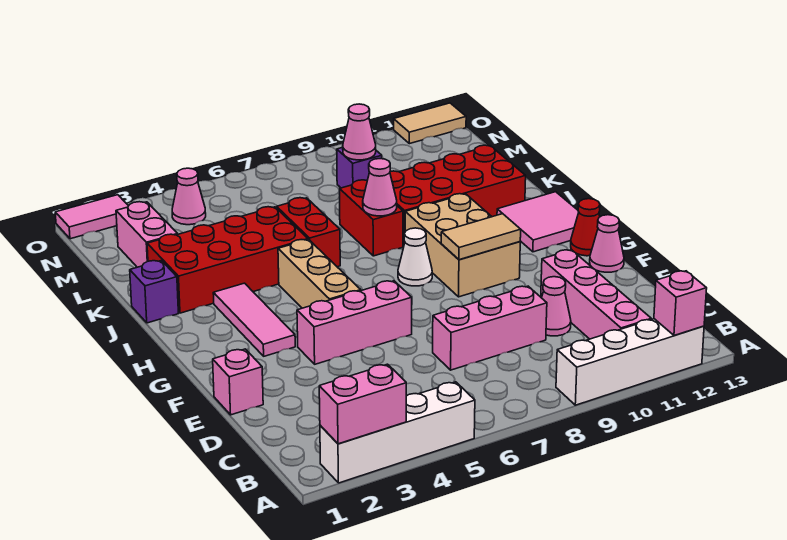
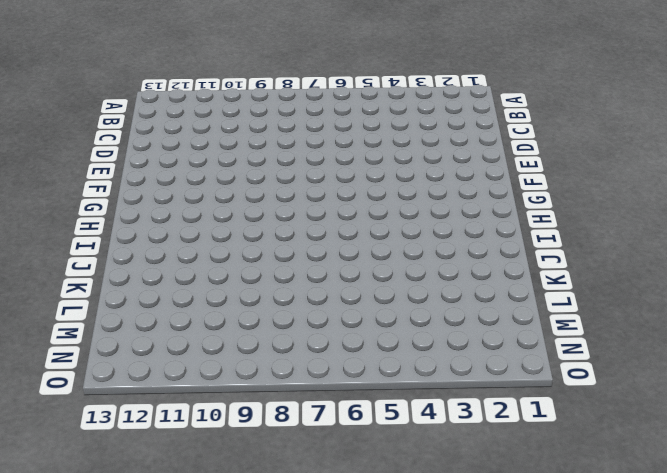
none -> white brick A2:A5 level 1
none -> white brick A9:A12 level 1
none -> pink brick B11:E11 level 1

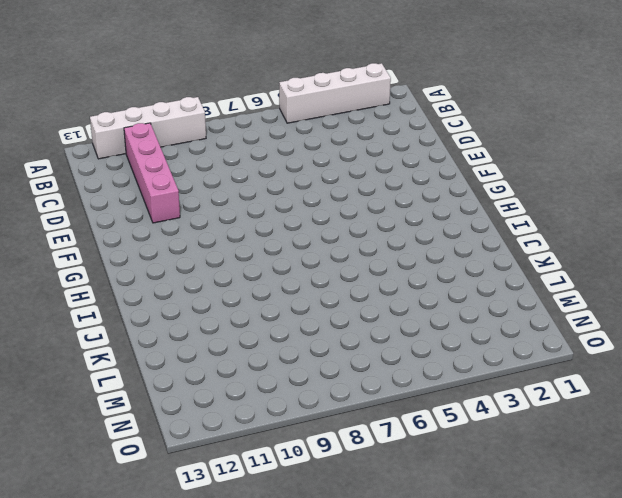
none -> pink brick D7:D9 level 1
none -> pink cone D10 level 1
none -> pink brick E1 level 1

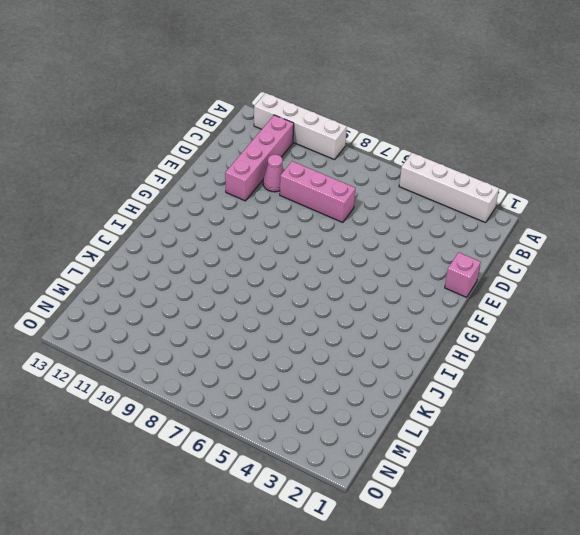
none -> pink brick F4:F6 level 1
none -> pink cone F13 level 1
none -> pink tile G3:I3 level 1

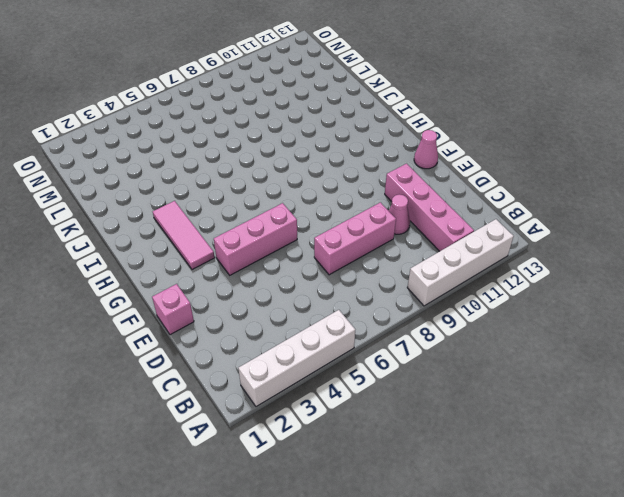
none -> tan brick G5:I5 level 1
none -> tan brick G9:I10 level 1
none -> red cone G13 level 1

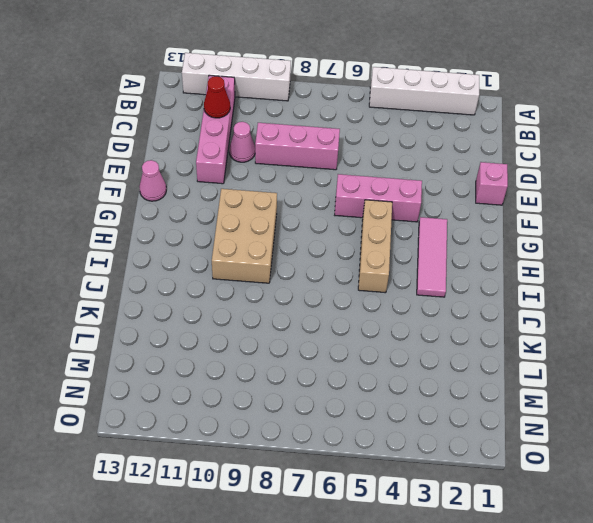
red cone C11 level 2 -> red cone G13 level 1
none -> white cone H8 level 1
none -> pink tile H12:I13 level 1
none -> purple brick J1 level 1

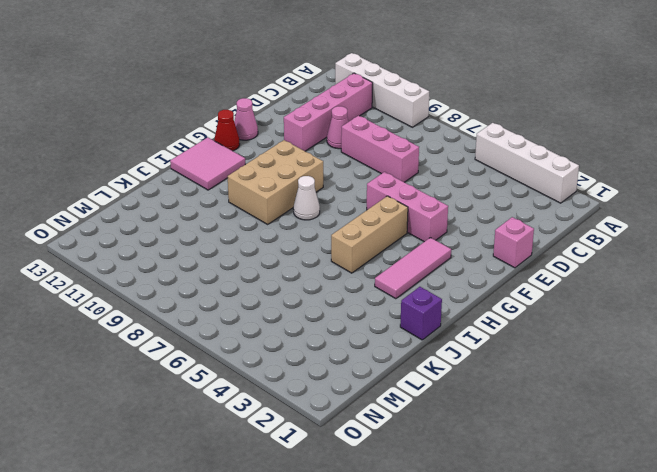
none -> red brick J2:K5 level 1
none -> red brick J6:K6 level 1
none -> red brick J8:K8 level 1

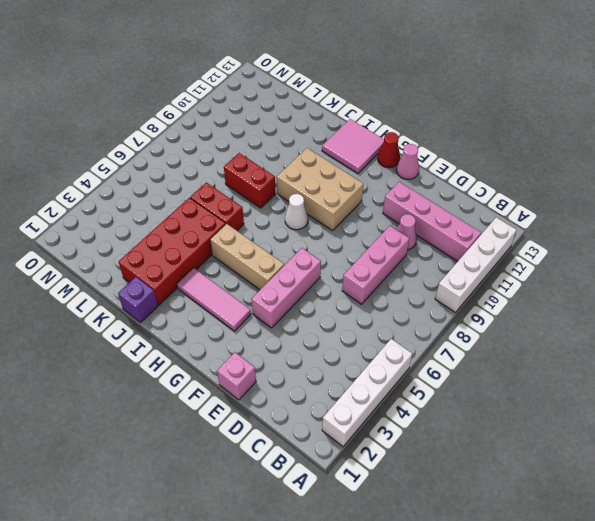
none -> red brick J9:K12 level 1
none -> pink brick L2:M2 level 1
none -> purple brick M9 level 1

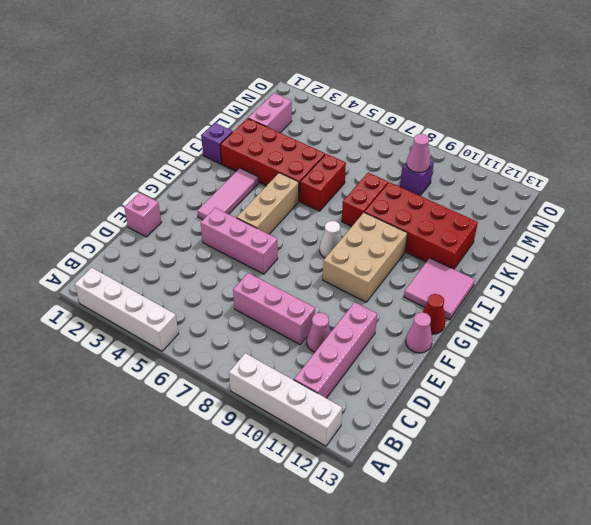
none -> pink cone N4 level 1
none -> pink tile O1:O2 level 1
none -> tan tile O12:O13 level 1

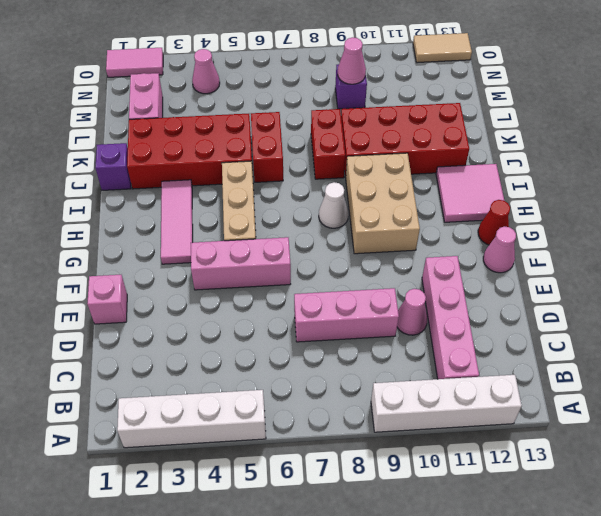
none -> pink brick A2:A3 level 2
none -> pink brick A12 level 2
none -> tan tile G9:G10 level 2

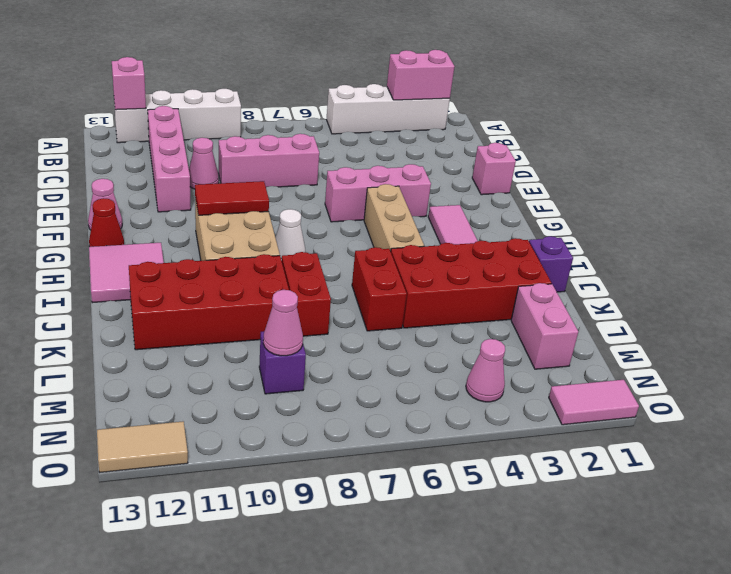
red tile G9:G10 level 2 -> tan tile G9:G10 level 2
none -> pink cone J8 level 2

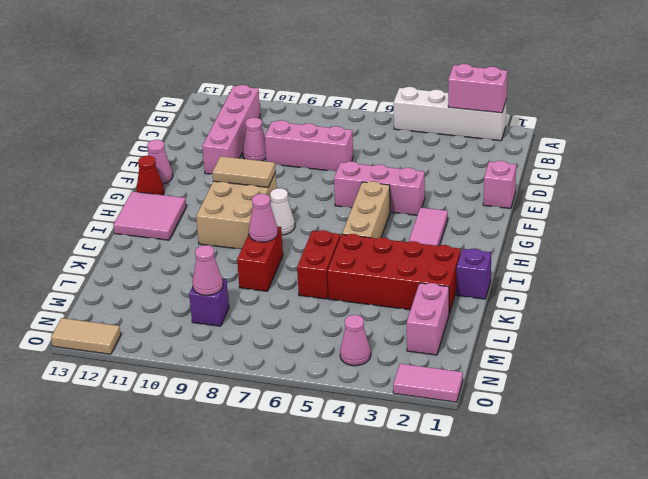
none -> white brick A9:A12 level 1
none -> red brick J9:K12 level 1
none -> pink brick A12 level 2

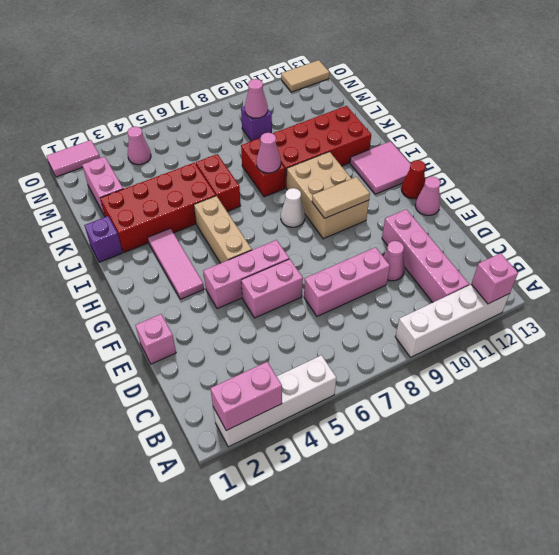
pink brick E5:E6 level 1 -> none

